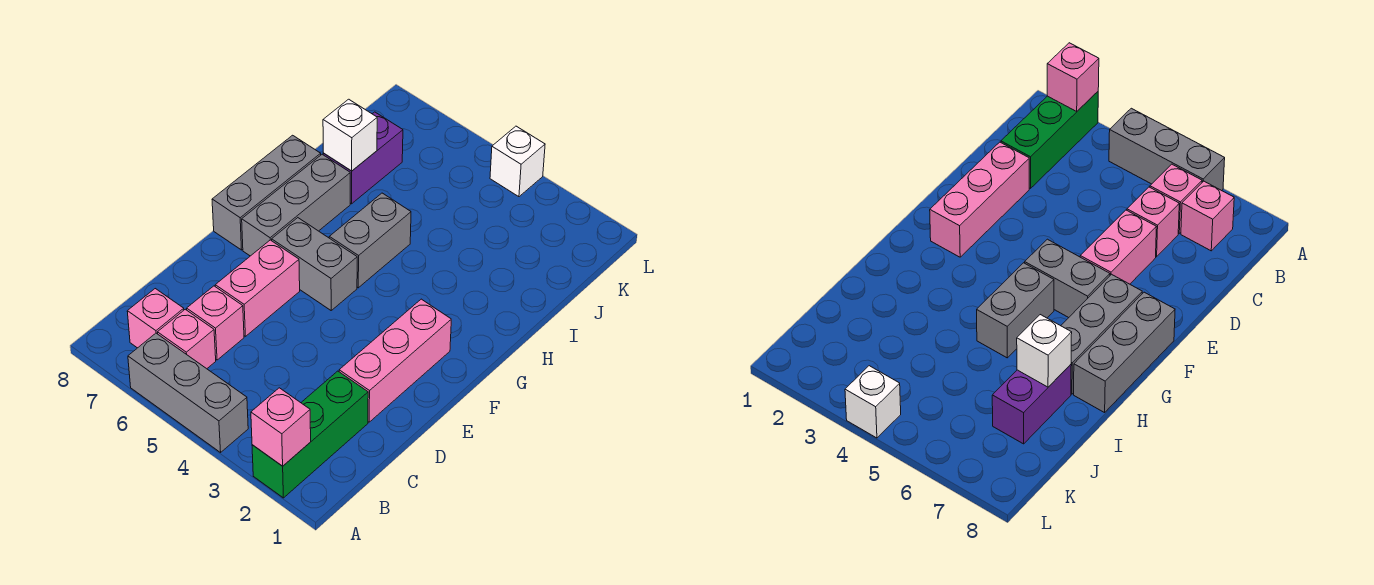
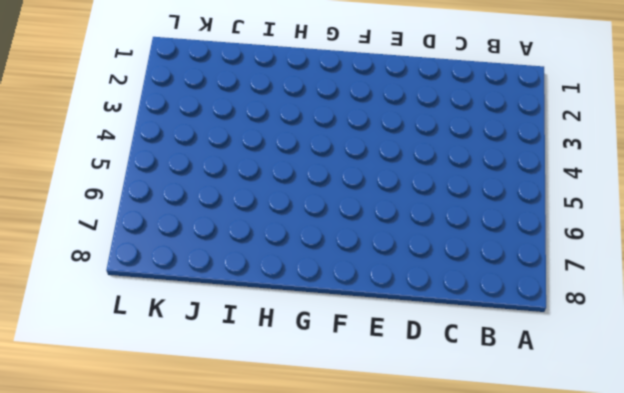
none -> green brick A2:C2 level 1
none -> grey brick A4:A6 level 1
none -> pink brick B6 level 1

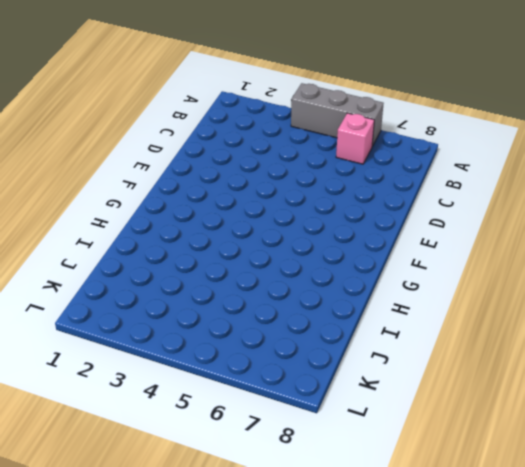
none -> green brick A2:C2 level 1
none -> pink brick B7 level 1
none -> pink brick C6 level 1

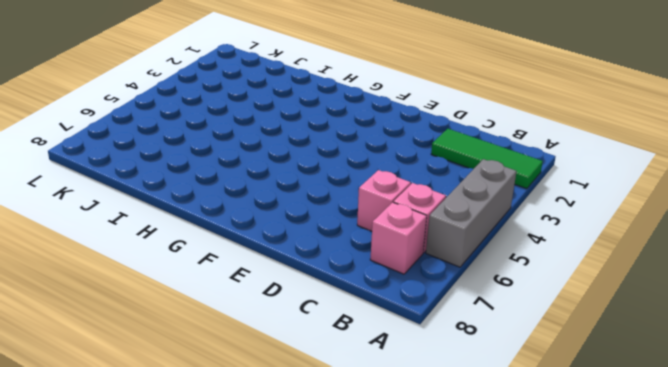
green tile A2:C2 level 1 -> green brick A2:C2 level 1
none -> pink brick D2:F2 level 1
none -> pink brick D6:E6 level 1
none -> grey brick F5:F6 level 1

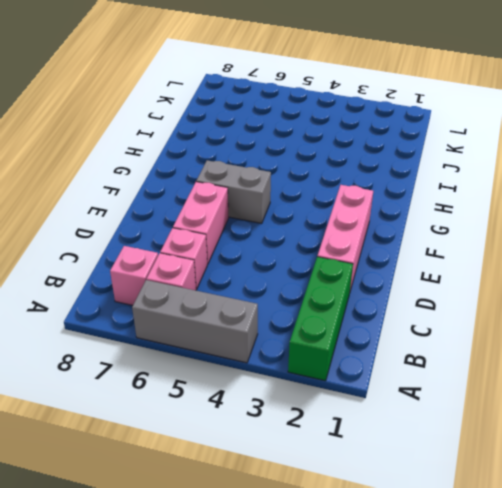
none -> grey brick F7:H7 level 1
none -> grey brick F8:H8 level 1
none -> grey brick G5:H5 level 1

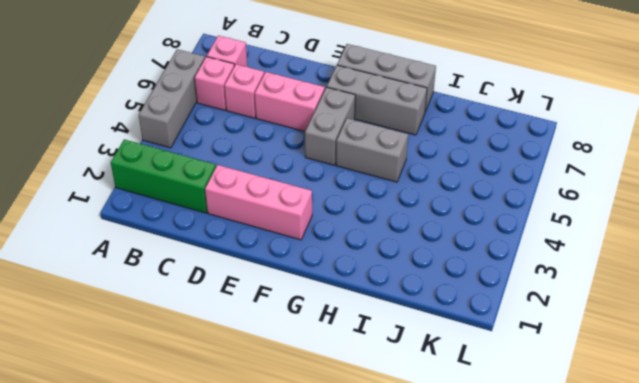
none -> purple brick I7:J7 level 1
none -> white brick L4 level 1
none -> pink brick A2 level 2

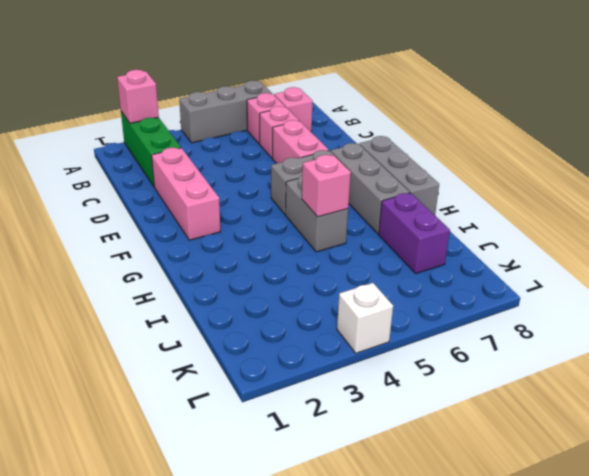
pink brick H5 level 2 -> none
none -> white brick I7 level 2

